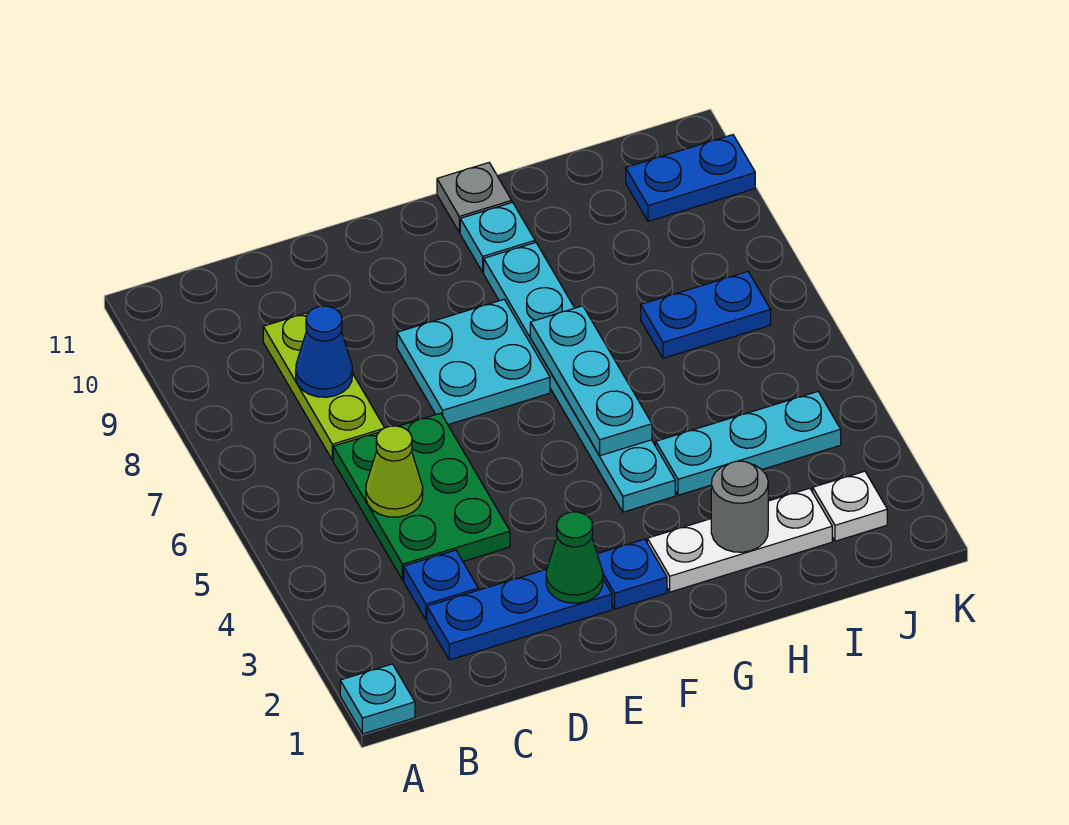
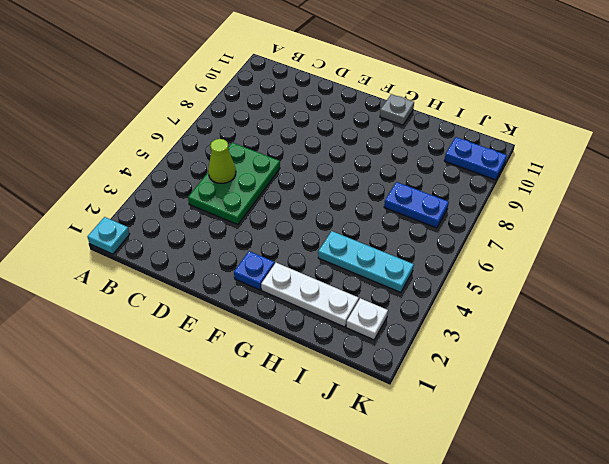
none -> blue plate C2:E2 level 1
none -> blue plate C3 level 1
none -> lime plate C7:C9 level 1

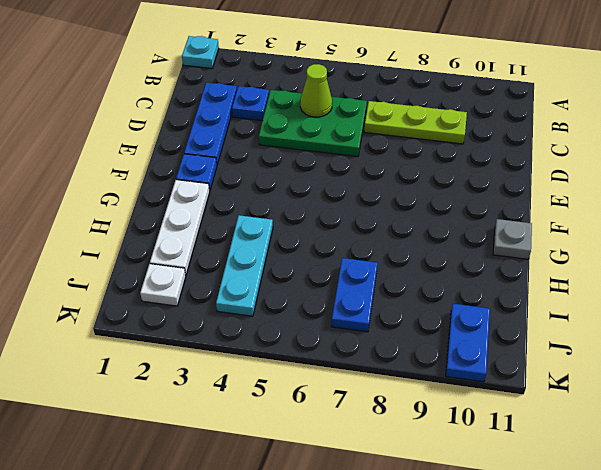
none -> cyan plate E7:F8 level 1
none -> cyan plate G4:G9 level 1
none -> cyan plate G10 level 1

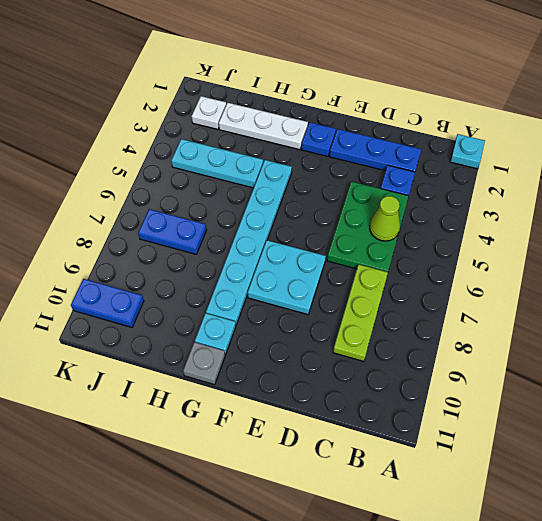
none -> blue cone C8 level 2
none -> green cone E2 level 2
none -> cyan plate G5:G7 level 2

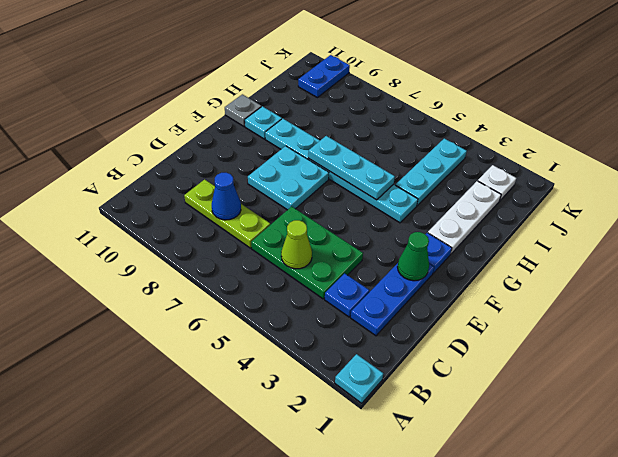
none -> blue plate I7:J7 level 1
none -> grey round brick H2 level 2

